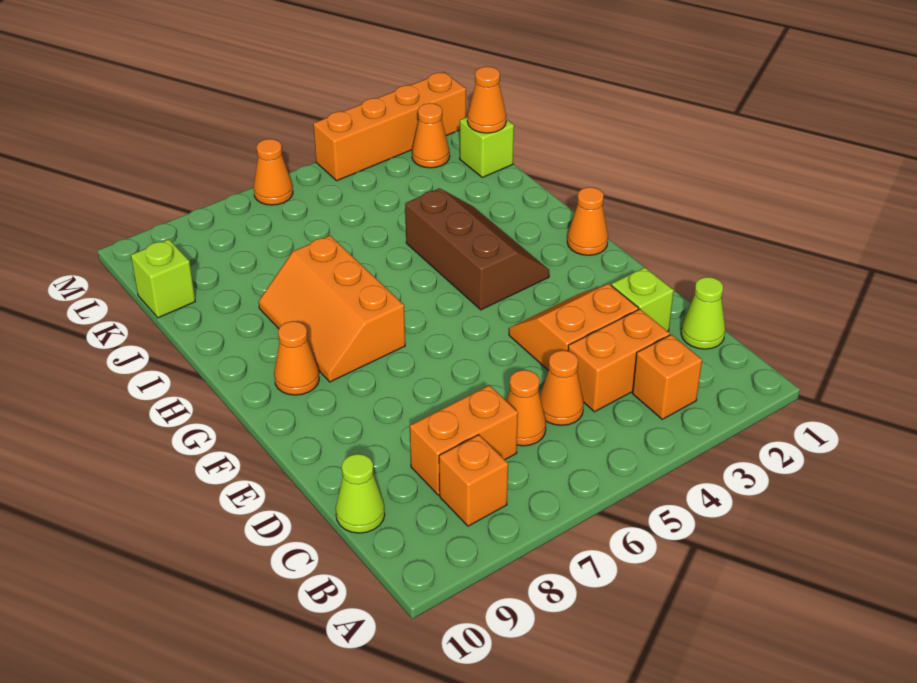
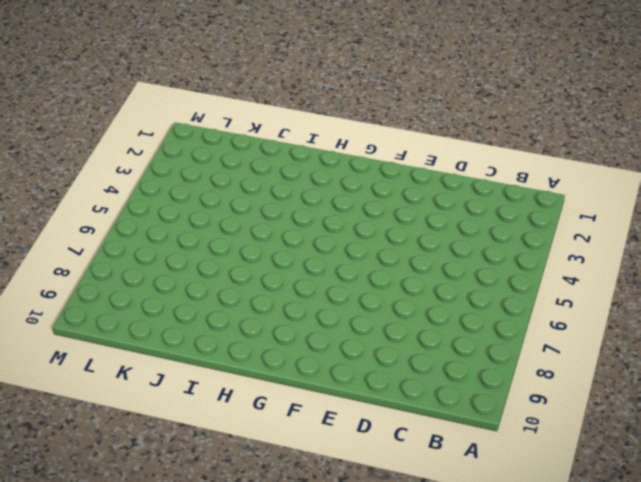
none -> orange brick B3 level 1
none -> orange brick B8 level 1
none -> lime cone C1 level 1

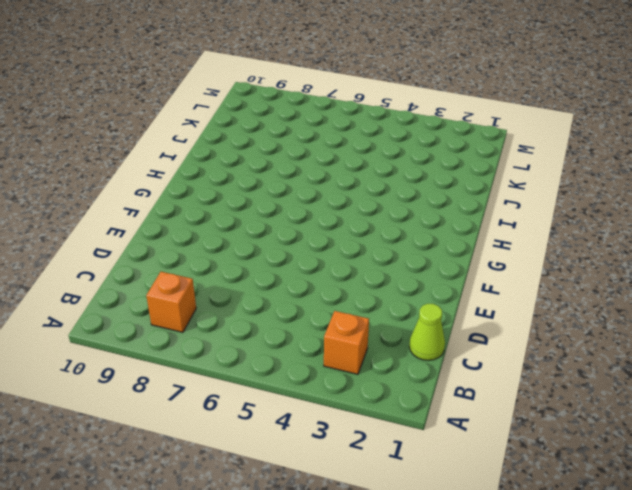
none -> orange brick C3:C4 level 1
none -> orange cone C5 level 1
none -> orange cone C6 level 1

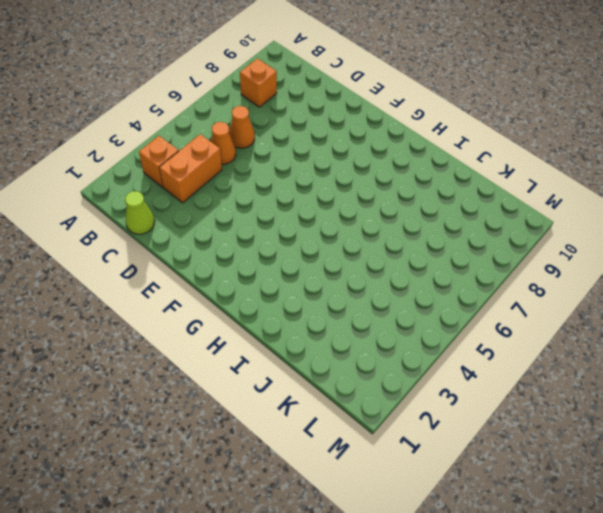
none -> orange brick C7:C8 level 1
none -> lime cone C10 level 1
none -> lime brick D2 level 1

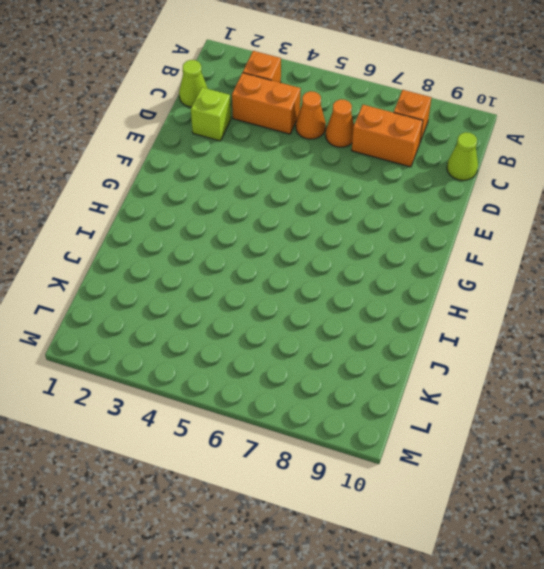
none -> orange slope D3:E4 level 1 top D
none -> orange cone G1 level 1
none -> brown slope G3:I4 level 1 top 4

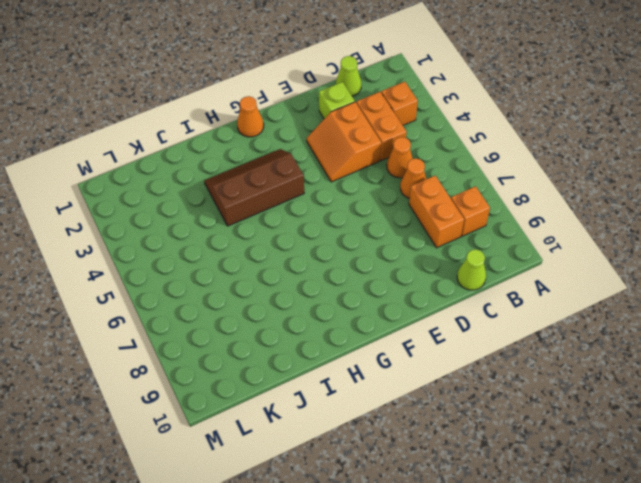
none -> orange slope G7:I8 level 1 top 7
none -> orange cone G9 level 1
none -> lime brick K1 level 1

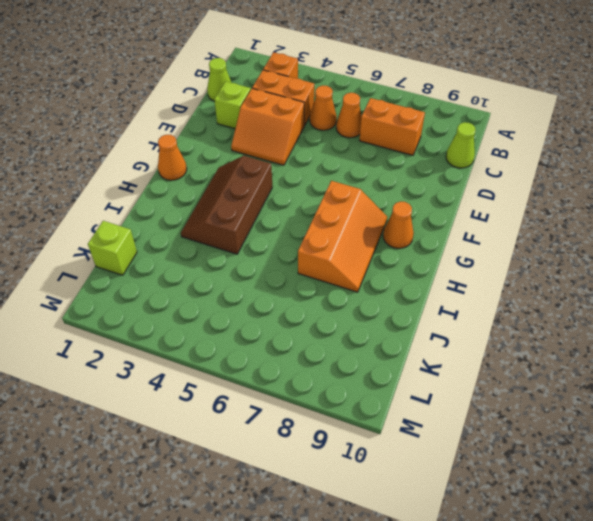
none -> orange brick B8 level 1
none -> lime brick K10 level 1
none -> orange cone L2 level 1

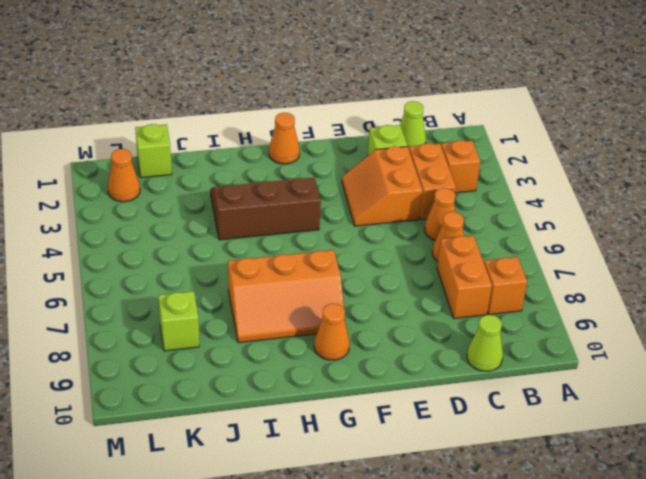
lime brick K8 level 1 -> lime brick K10 level 1
none -> orange brick M1:M4 level 1
none -> orange cone M6 level 1
none -> orange cone K1 level 2

